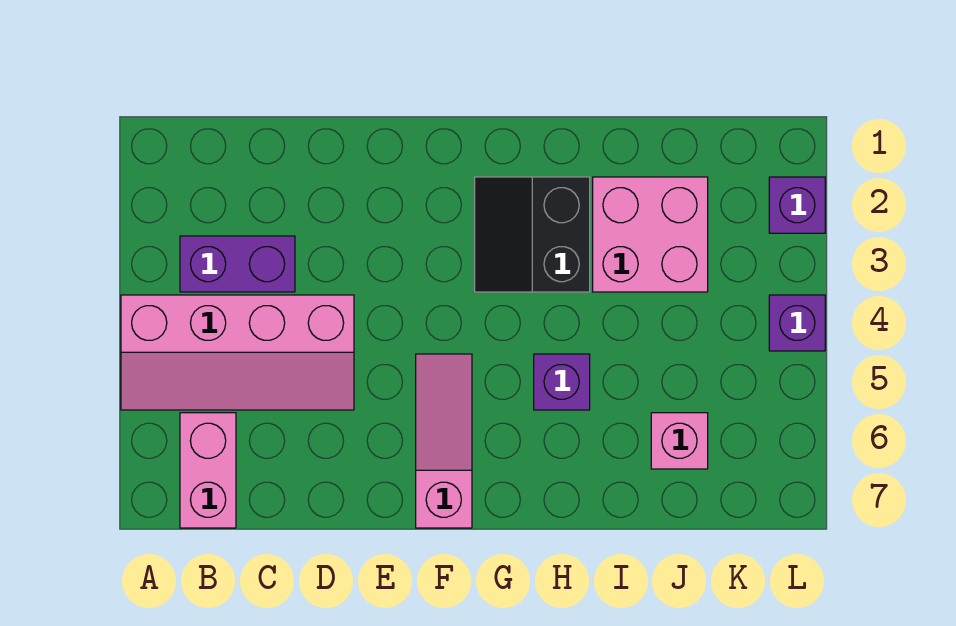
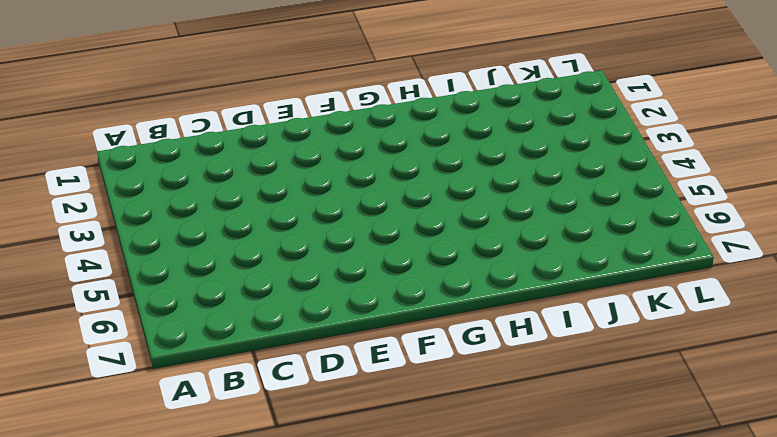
none -> pink slope A4:D5 level 1 top 4
none -> purple brick B3:C3 level 1

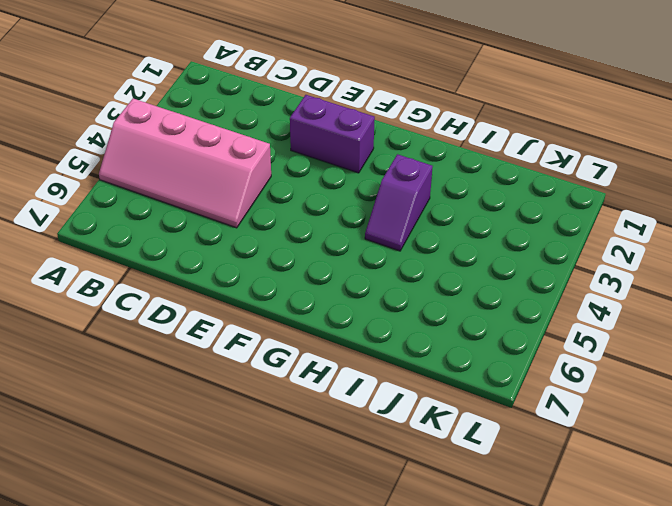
purple brick E2:F2 level 1 -> purple brick B3:C3 level 1
purple slope H3:H4 level 1 top 3 -> black slope G2:H3 level 1 top H
none -> pink brick B6:B7 level 1
none -> pink slope F5:F7 level 1 top 7

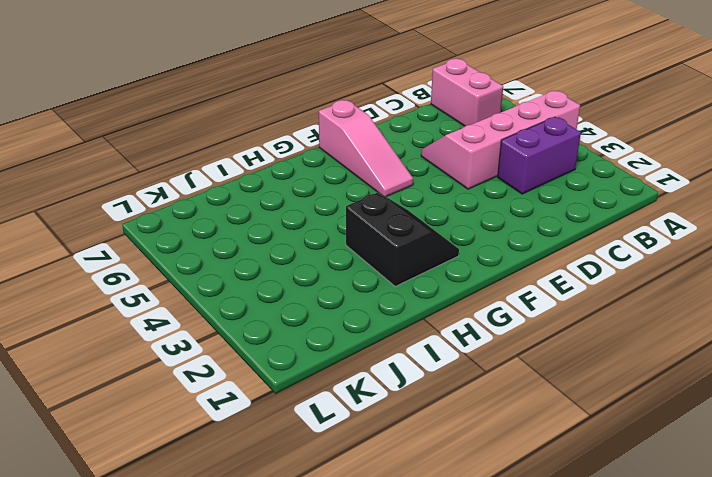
none -> purple brick H5 level 1
none -> pink brick I2:J3 level 1

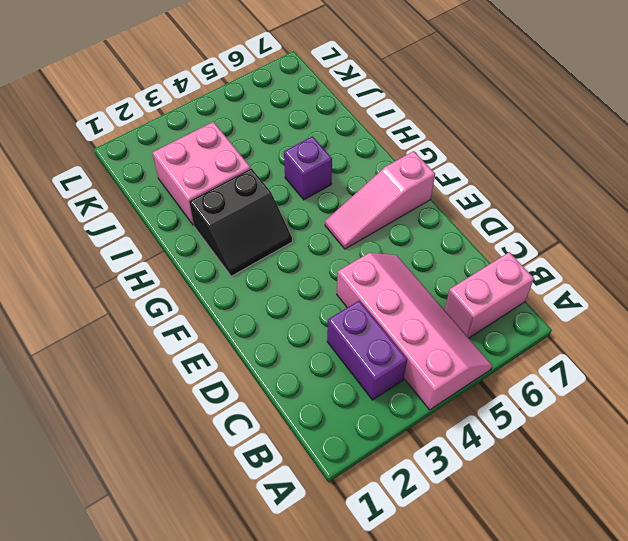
none -> pink brick J6 level 1
none -> purple brick L2 level 1

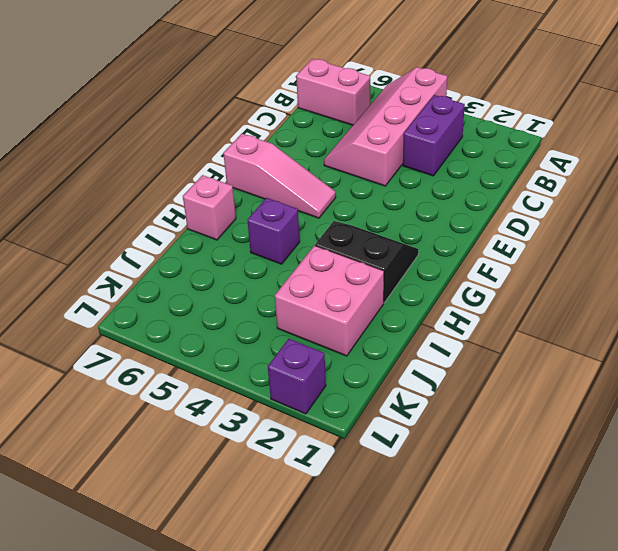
pink brick H7 level 1 -> pink brick J6 level 1
none -> purple brick L4 level 1

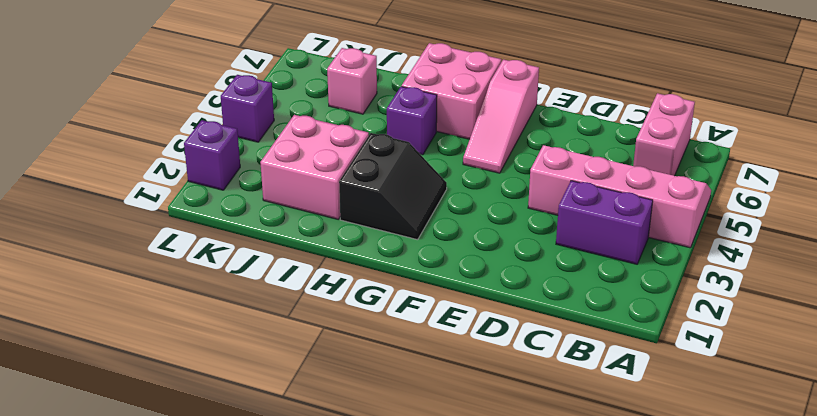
pink brick G6:H7 level 1 -> none

